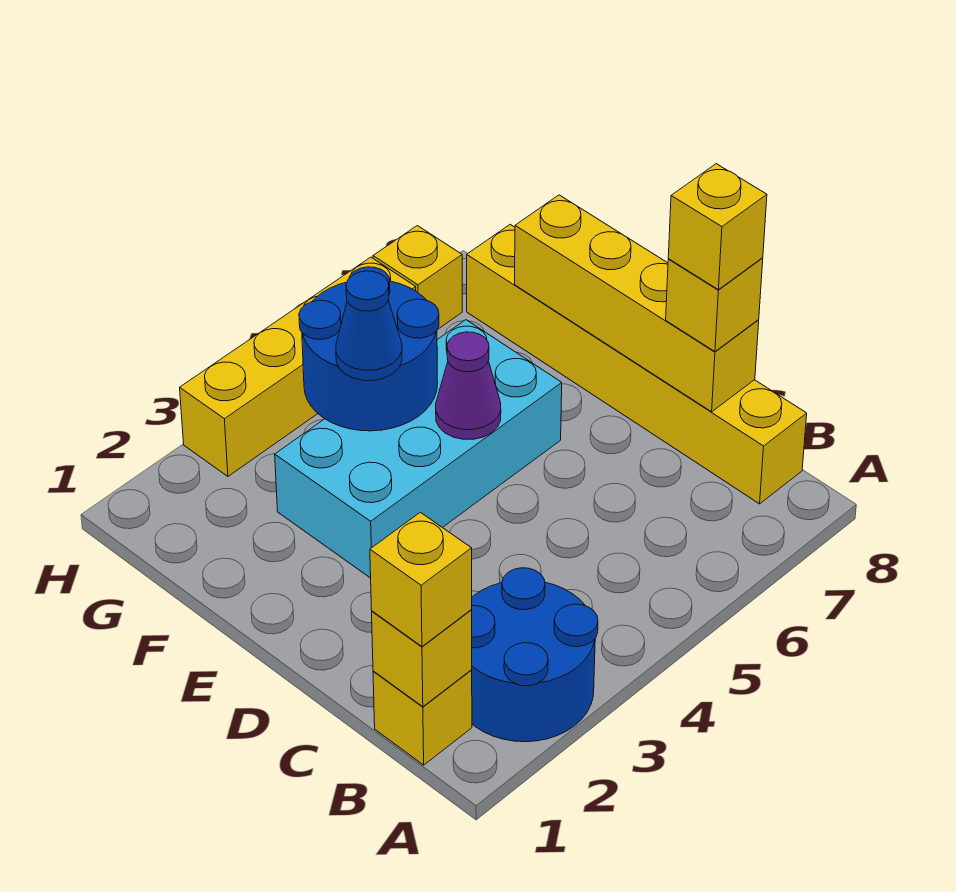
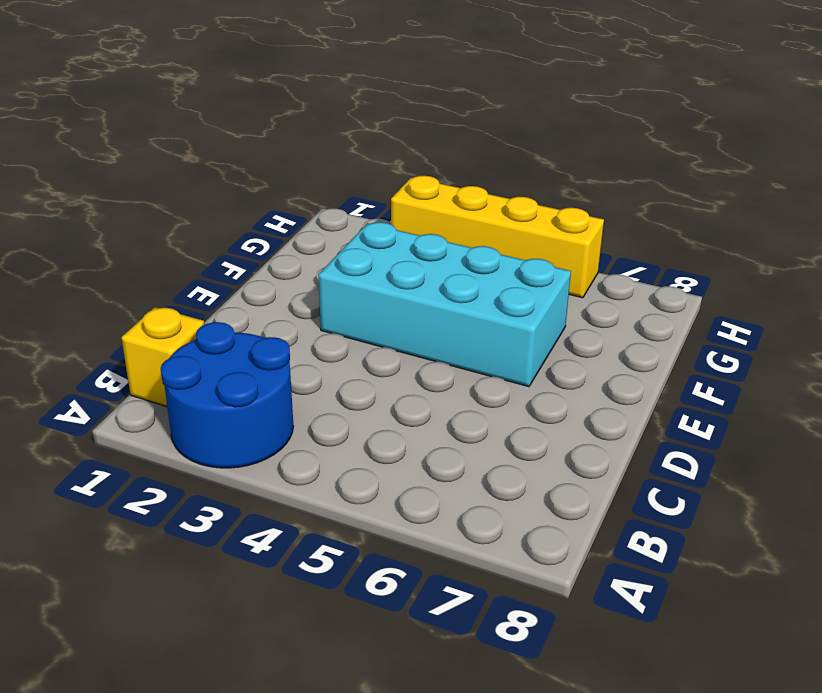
none -> yellow brick B8:G8 level 1
none -> yellow brick H7 level 1
none -> yellow brick B1 level 2

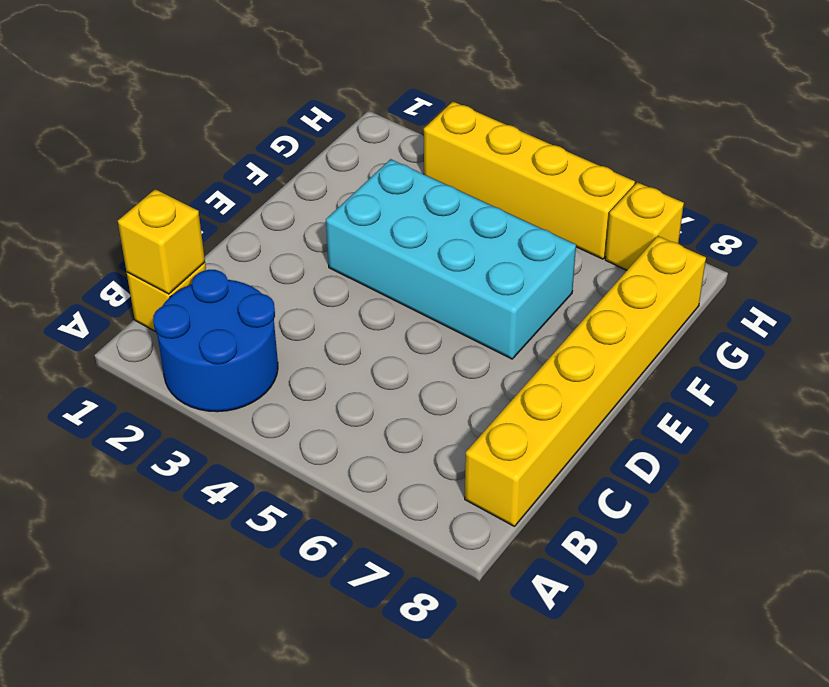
none -> yellow brick C8:F8 level 2
none -> purple cone E5 level 2
none -> blue round brick F4:G5 level 2

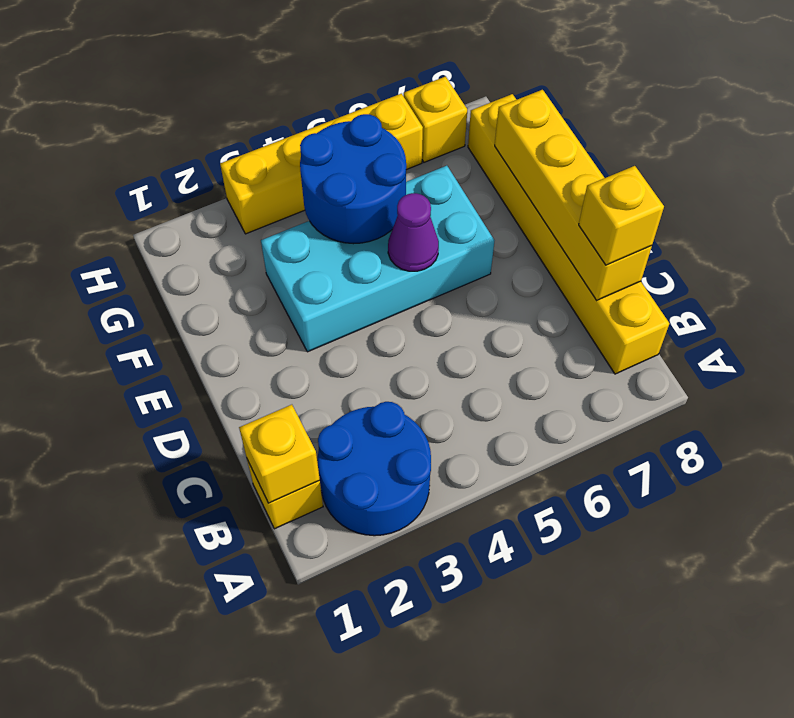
none -> yellow brick B1 level 3
none -> blue cone F4 level 3
none -> yellow brick C8 level 4

